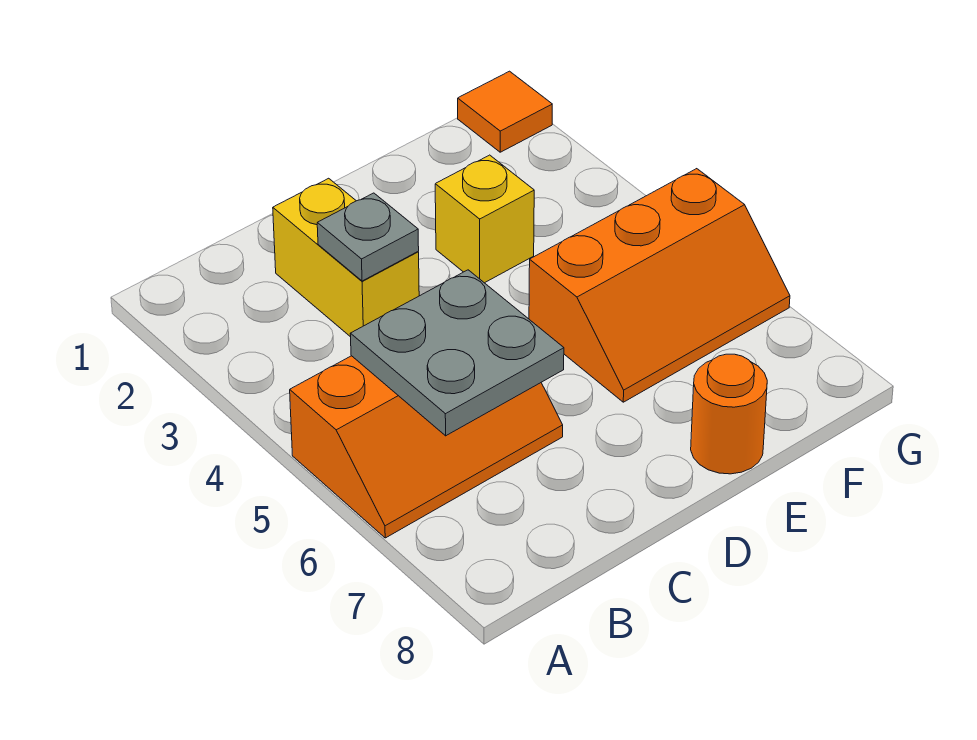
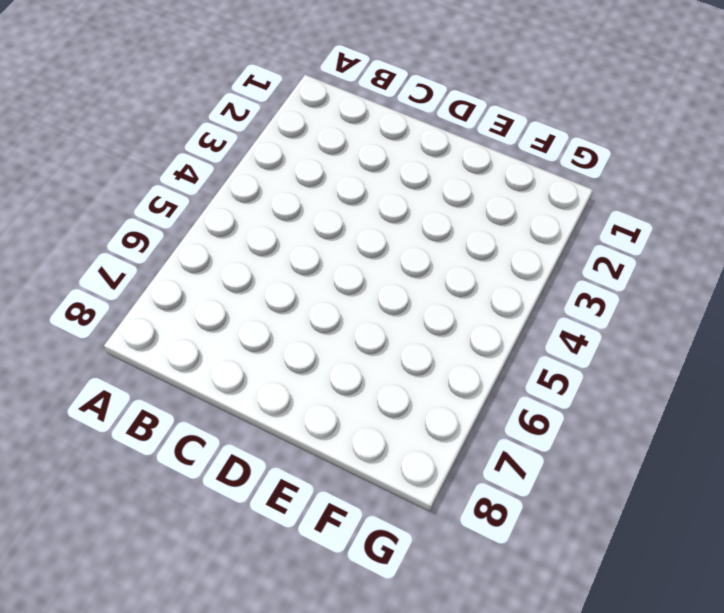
none -> orange slope A5:C6 level 1 top 5
none -> yellow brick C2:C3 level 1

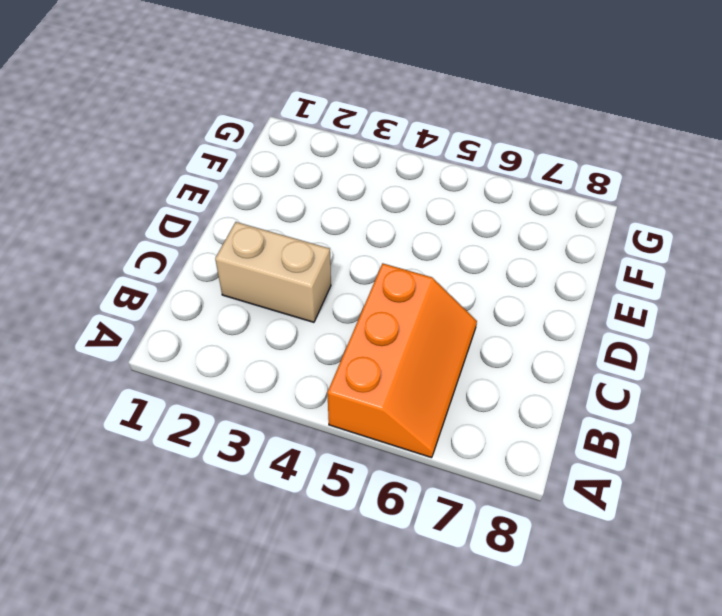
tan brick C2:C3 level 1 -> yellow brick C2:C3 level 1
none -> yellow brick E3 level 1
none -> orange slope E5:G6 level 1 top 5

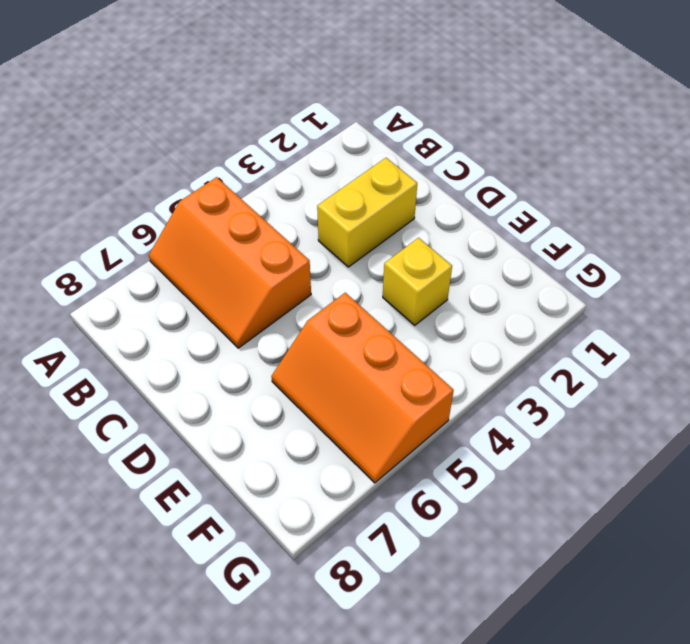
none -> orange round brick E8 level 1
none -> orange tile G1 level 1

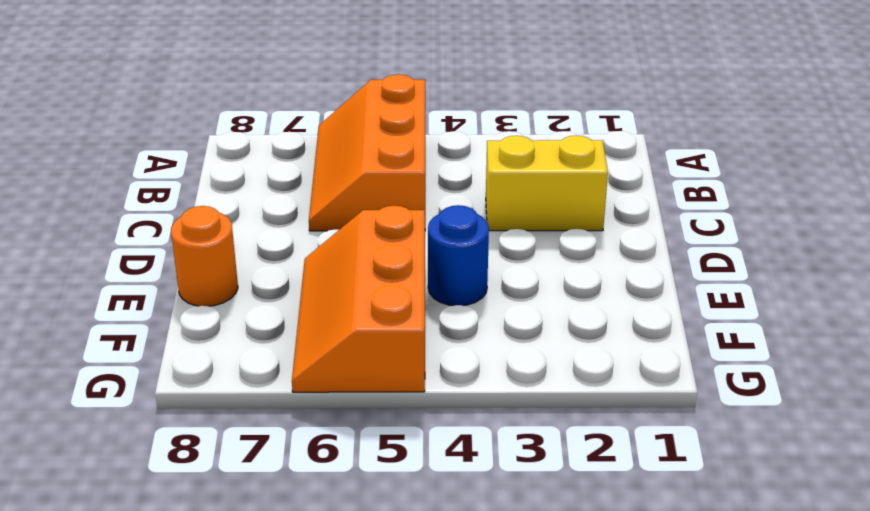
blue round brick E4 level 1 -> none
none -> yellow brick E3 level 1
none -> orange tile G1 level 1

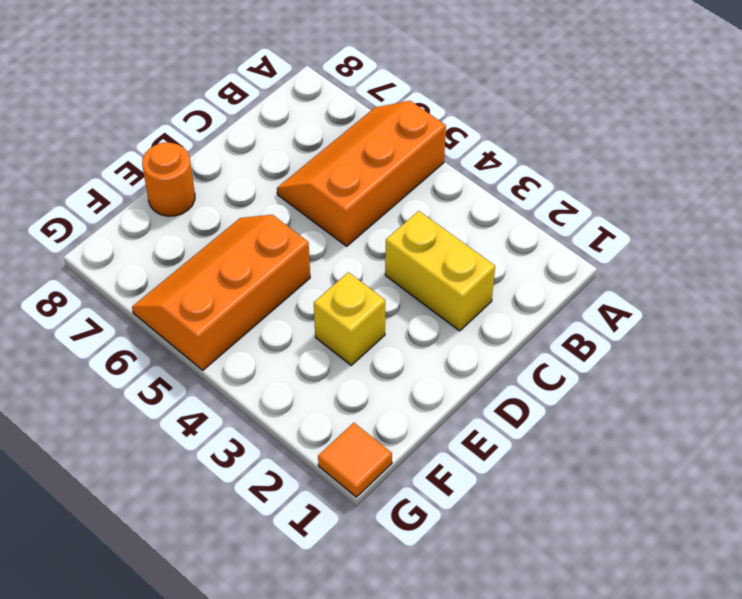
none -> grey plate B5:C6 level 2
none -> grey plate C3 level 2

